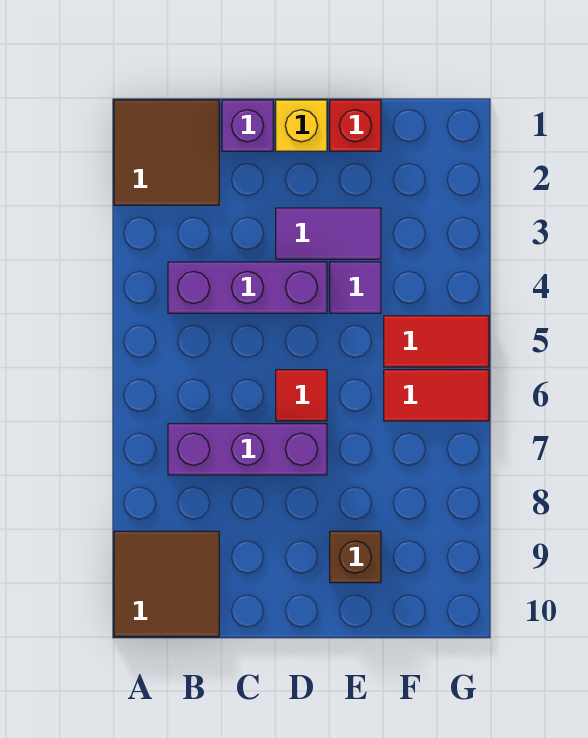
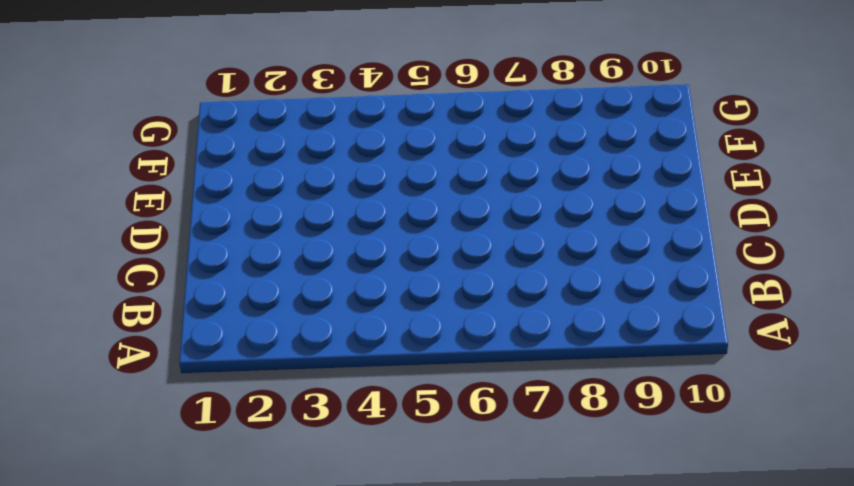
none -> brown tile A1:B2 level 1
none -> brown tile A9:B10 level 1
none -> purple brick B4:D4 level 1

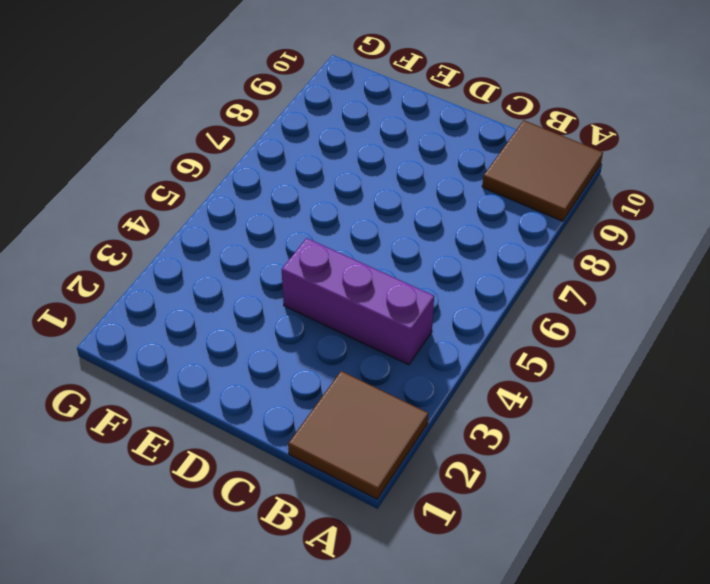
none -> purple brick B7:D7 level 1
none -> purple brick C1 level 1
none -> yellow brick D1 level 1

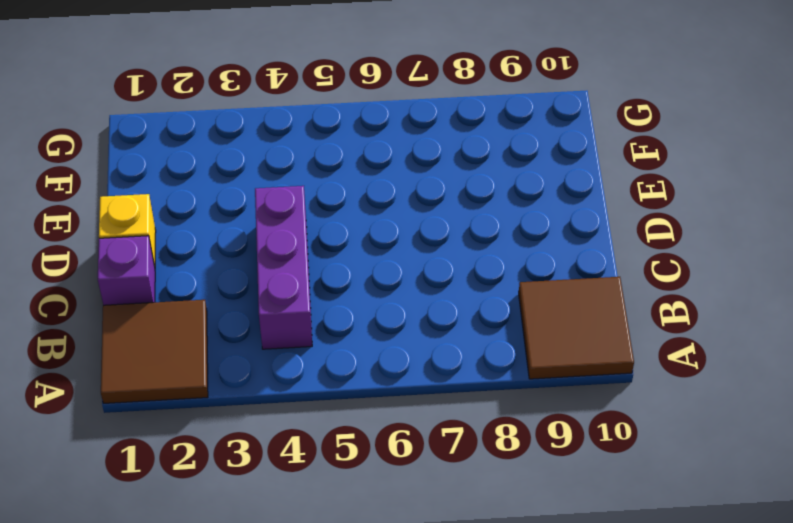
none -> purple brick B7:D7 level 1
none -> purple tile D3:E3 level 1
none -> red tile D6 level 1

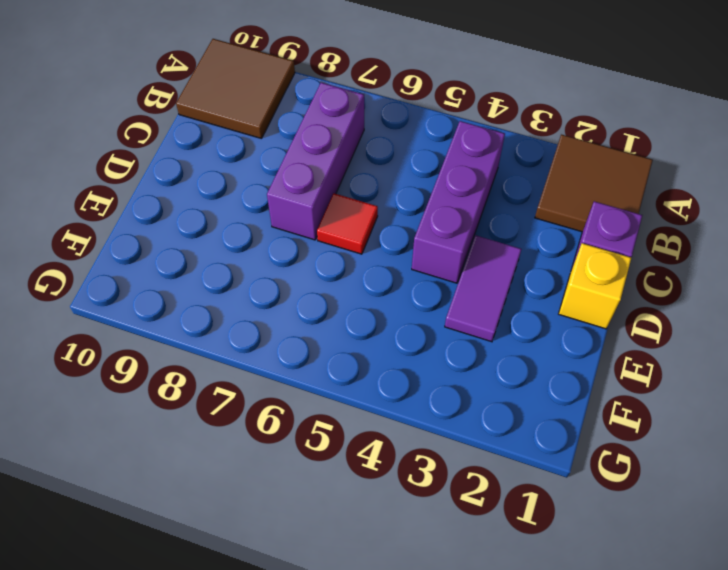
none -> red brick E1 level 1
none -> purple tile E4 level 1
none -> brown brick E9 level 1

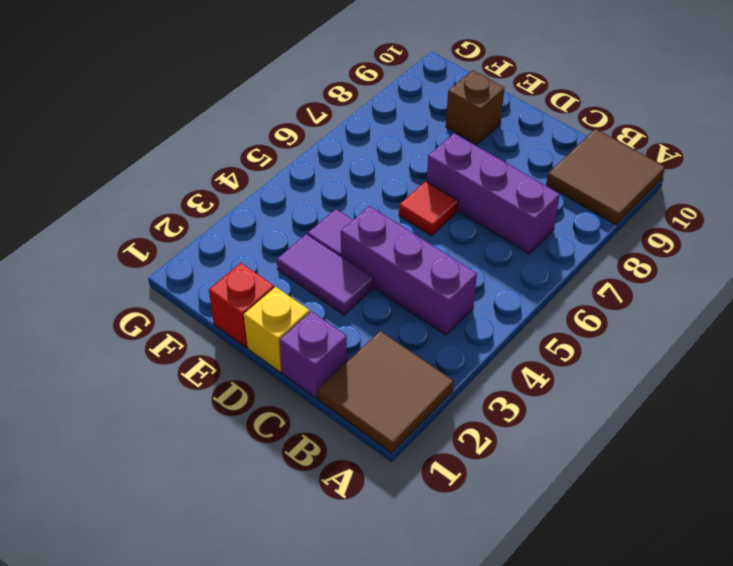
none -> red tile F5:G5 level 1
none -> red tile F6:G6 level 1

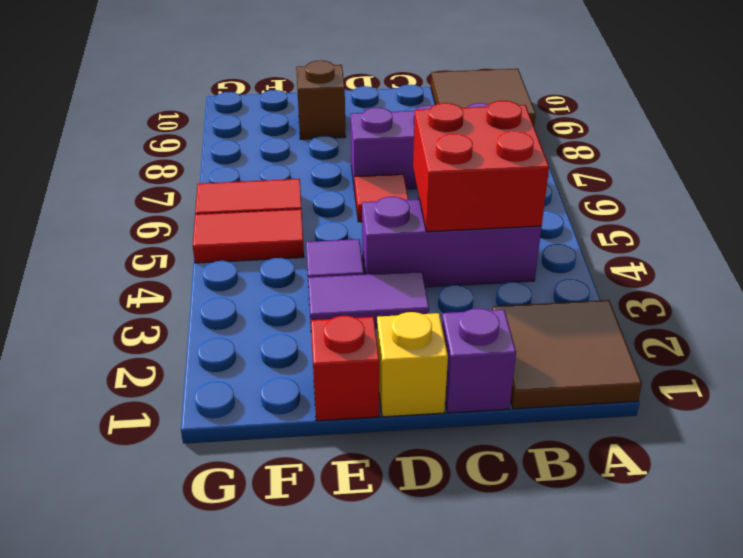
red brick B4:C5 level 2 -> none

